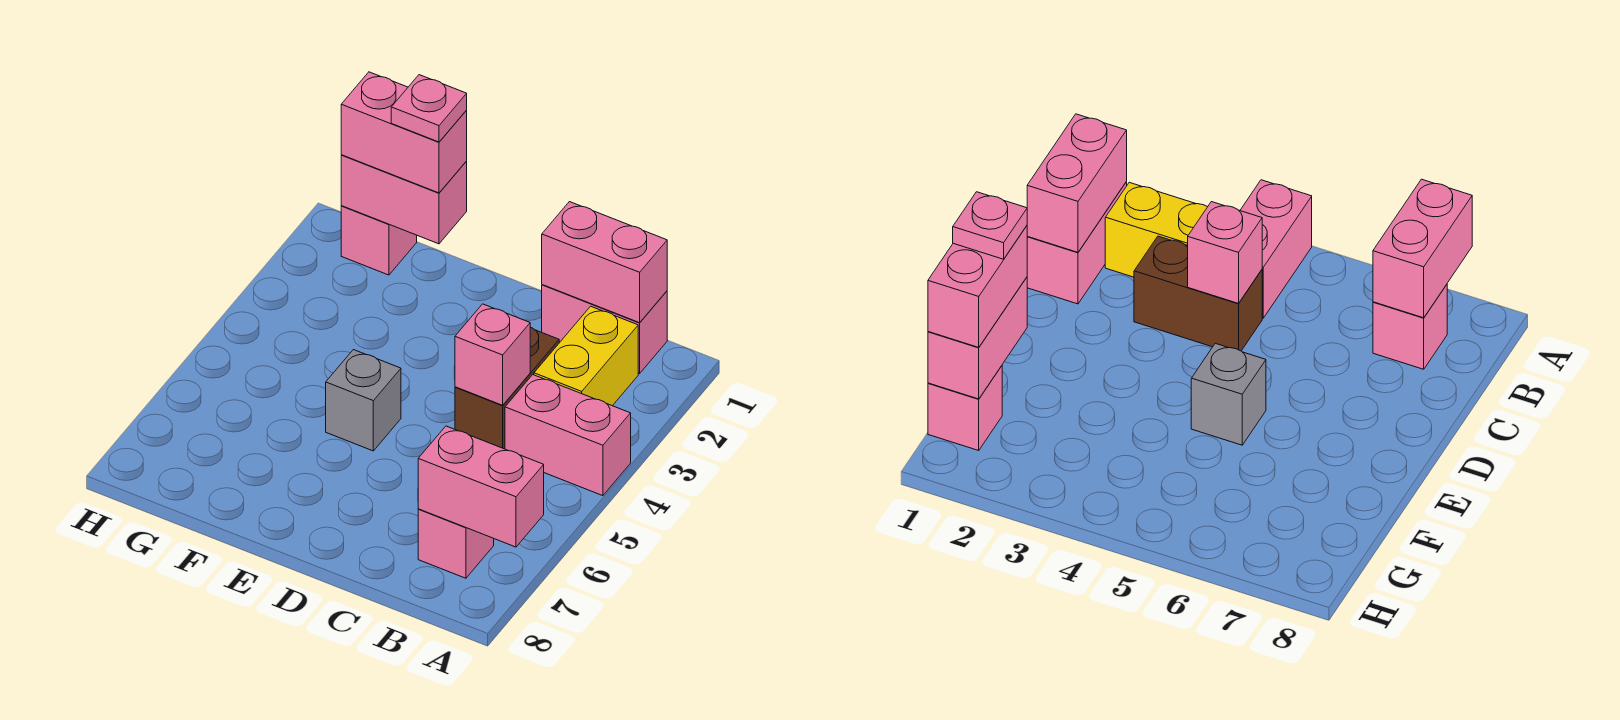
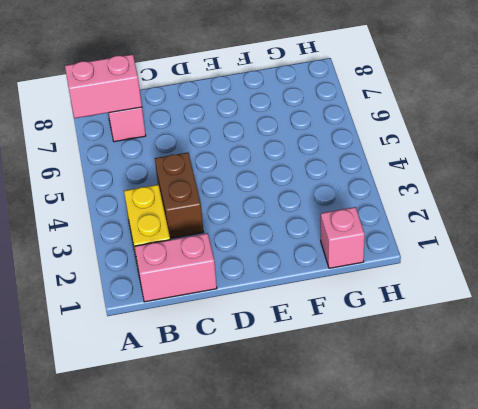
none -> pink brick A4:B4 level 1
none -> grey brick E5 level 1
none -> pink brick B1:C1 level 2

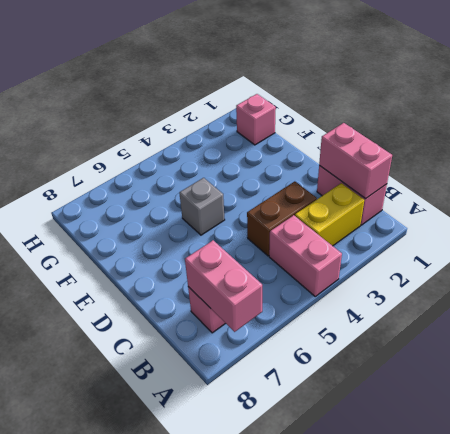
none -> pink brick C4 level 2
none -> pink brick F1:G1 level 2
none -> pink brick F1:G1 level 3

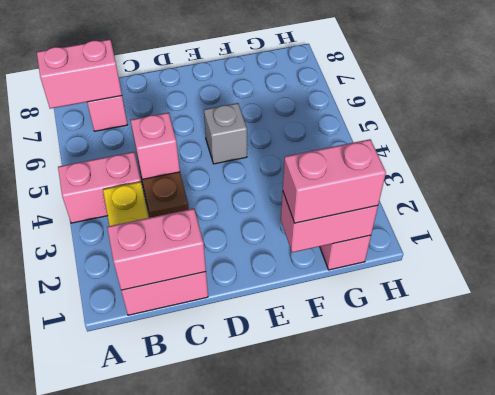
none -> pink plate F1 level 4

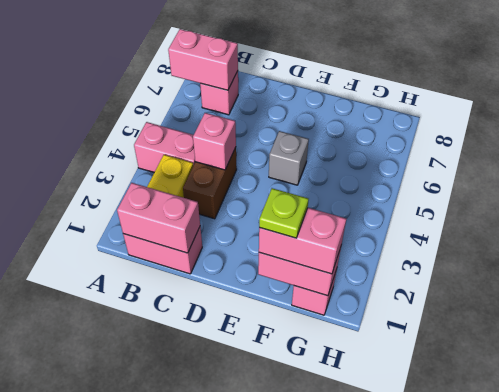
lime plate F1 level 4 -> pink plate F1 level 4

